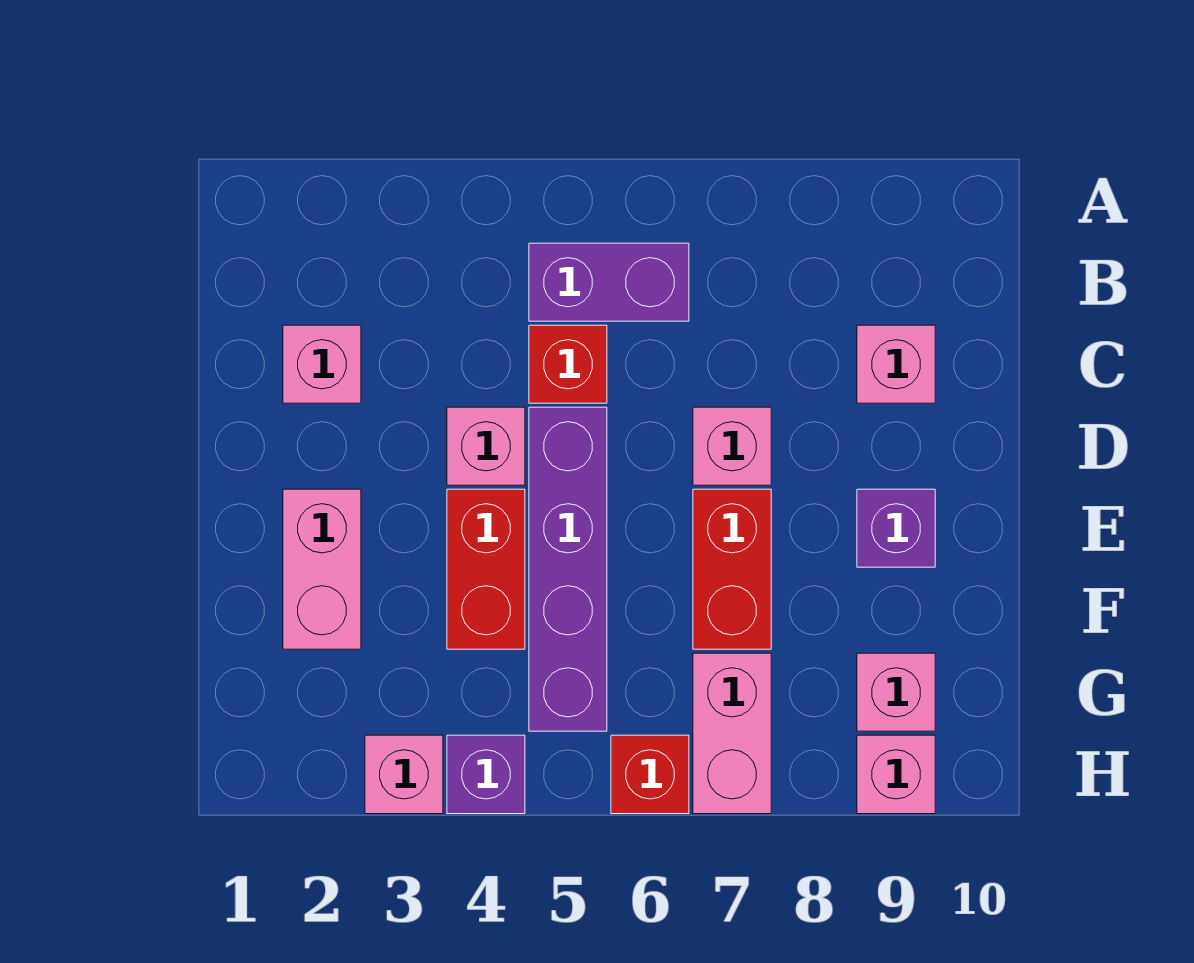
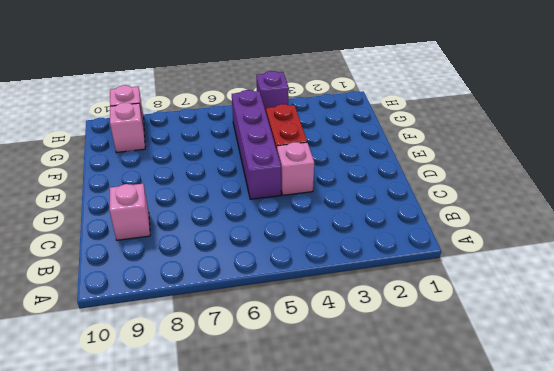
none -> purple brick B5:B6 level 1
none -> pink brick C2 level 1
none -> red brick C5 level 1

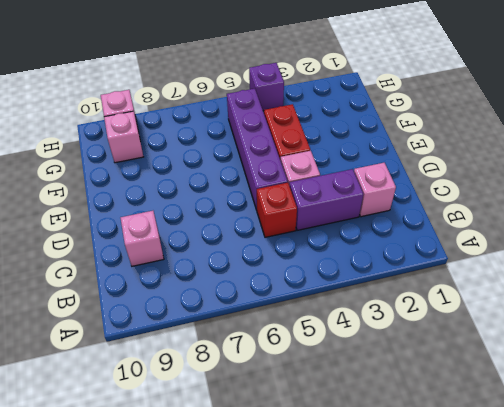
purple brick C3:C4 level 1 -> purple brick B5:B6 level 1
none -> pink brick D7 level 1
none -> pink brick E2:F2 level 1
none -> red brick E7:F7 level 1

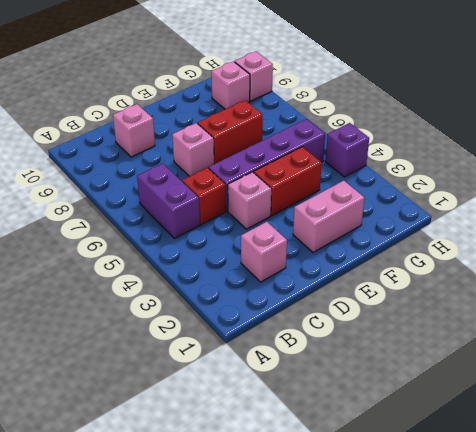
none -> purple brick E9 level 1
none -> pink brick G7:H7 level 1
none -> pink brick H3 level 1

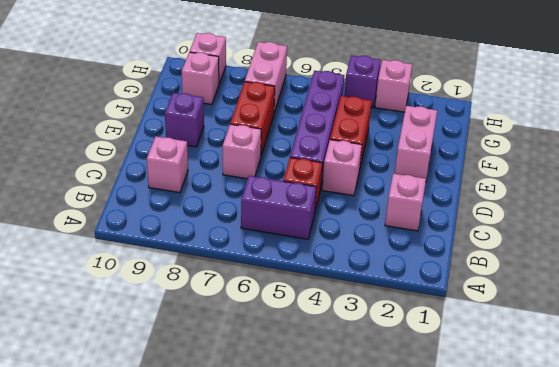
none -> red brick H6 level 1

